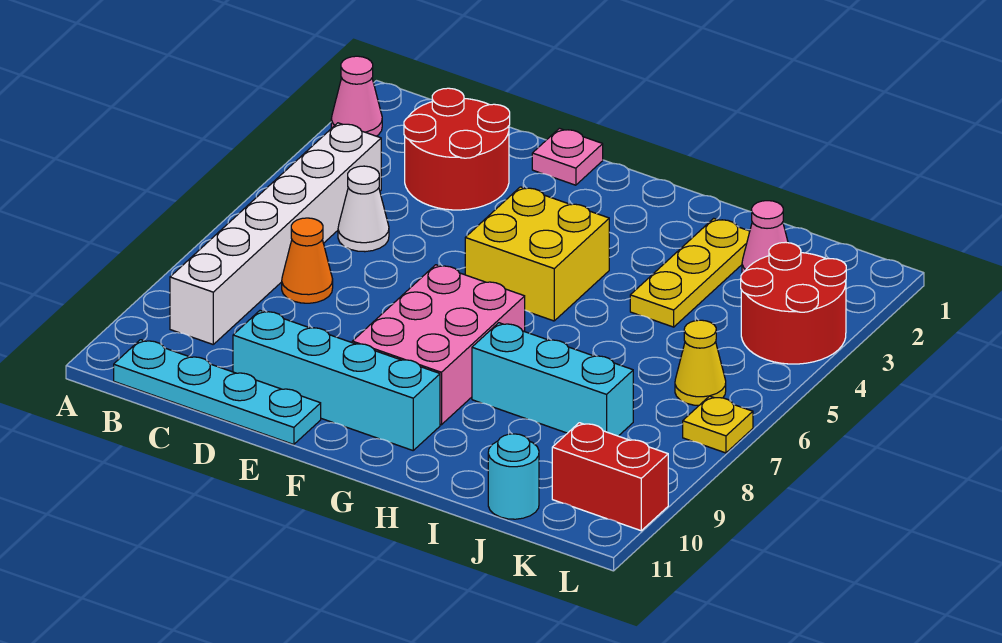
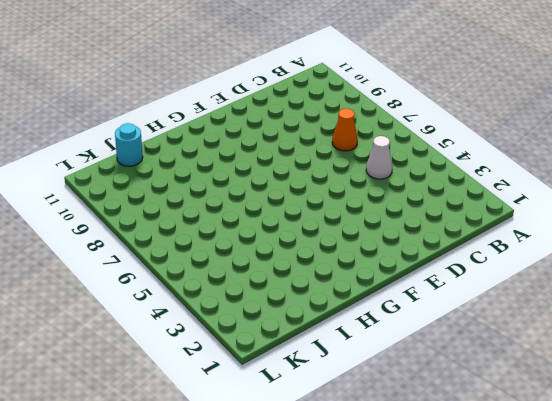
none -> pink cone A2 level 1
none -> white brick B4:B9 level 1
none -> cyan plate B11:E11 level 1

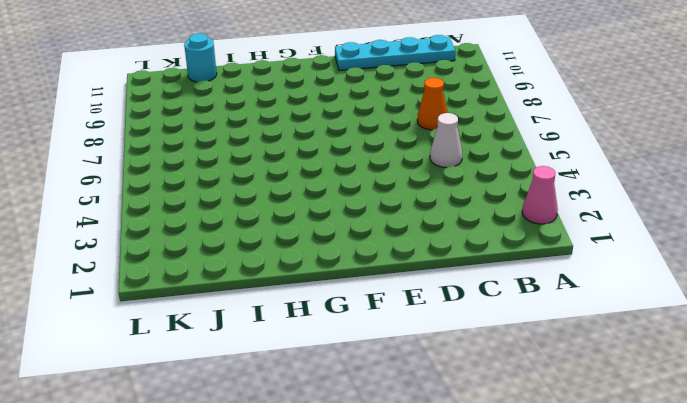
none -> white brick B4:B9 level 1
none -> red round brick C2:D3 level 1
none -> cyan brick D10:G10 level 1

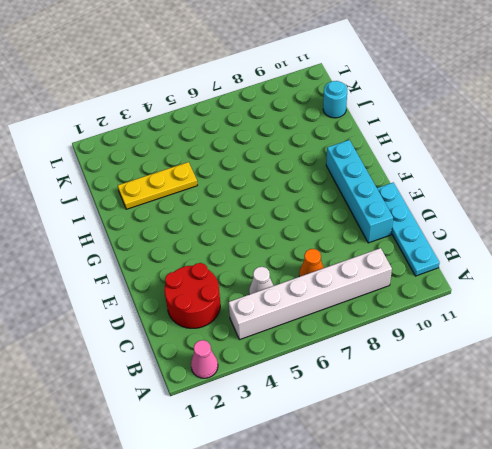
none -> pink plate E1 level 1
none -> yellow brick F4:G5 level 1
none -> pink brick F7:G9 level 1

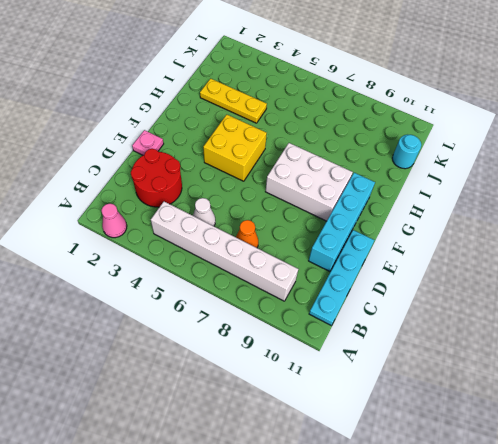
white brick F7:G9 level 1 -> pink brick F7:G9 level 1
none -> cyan brick H8:J8 level 1
none -> pink cone J2 level 1
none -> red round brick K3:L4 level 1

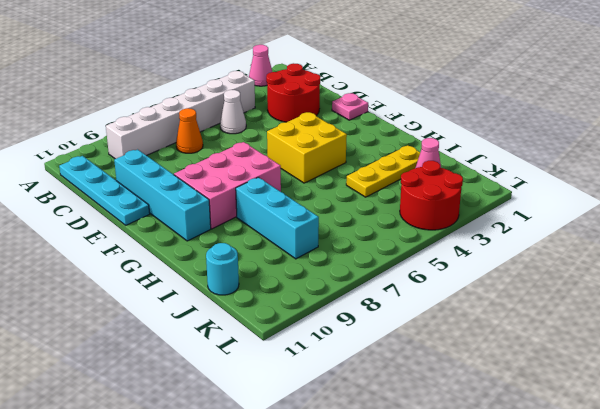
none -> yellow cone K6 level 1
none -> red brick K10:L10 level 1
none -> yellow plate L7 level 1

